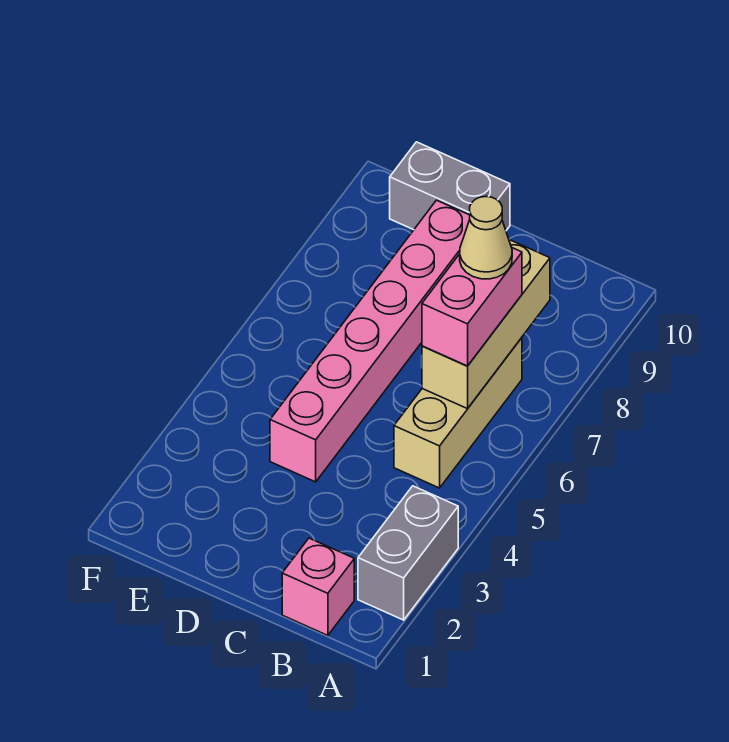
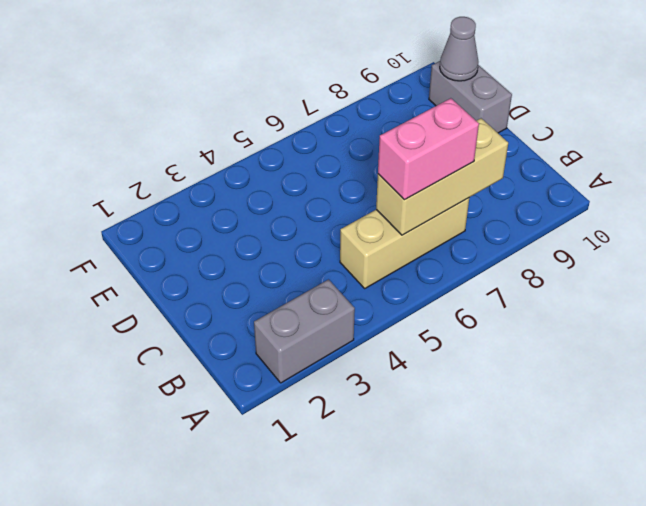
grey cone E10 level 2 -> none
none -> pink brick B1 level 1
none -> pink brick D4:D9 level 1

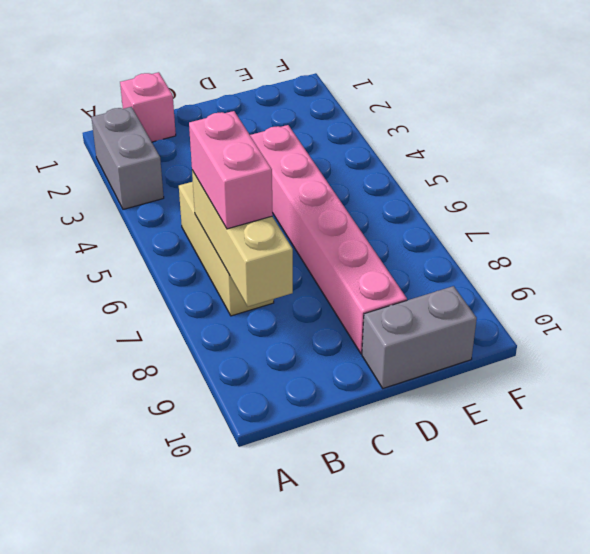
none -> tan cone B7 level 4

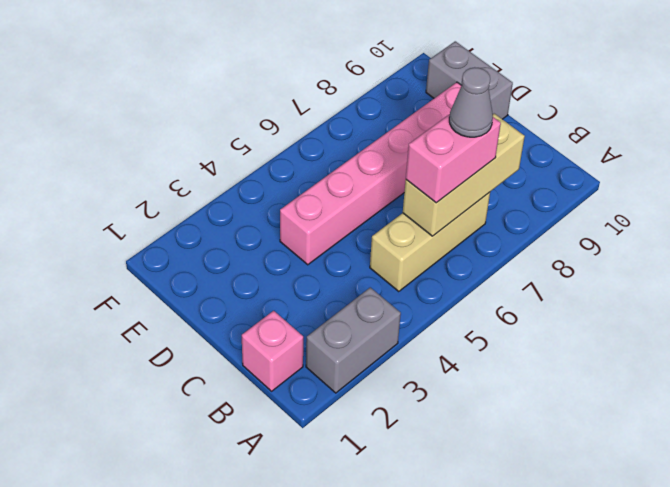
grey cone B7 level 4 -> tan cone B7 level 4

